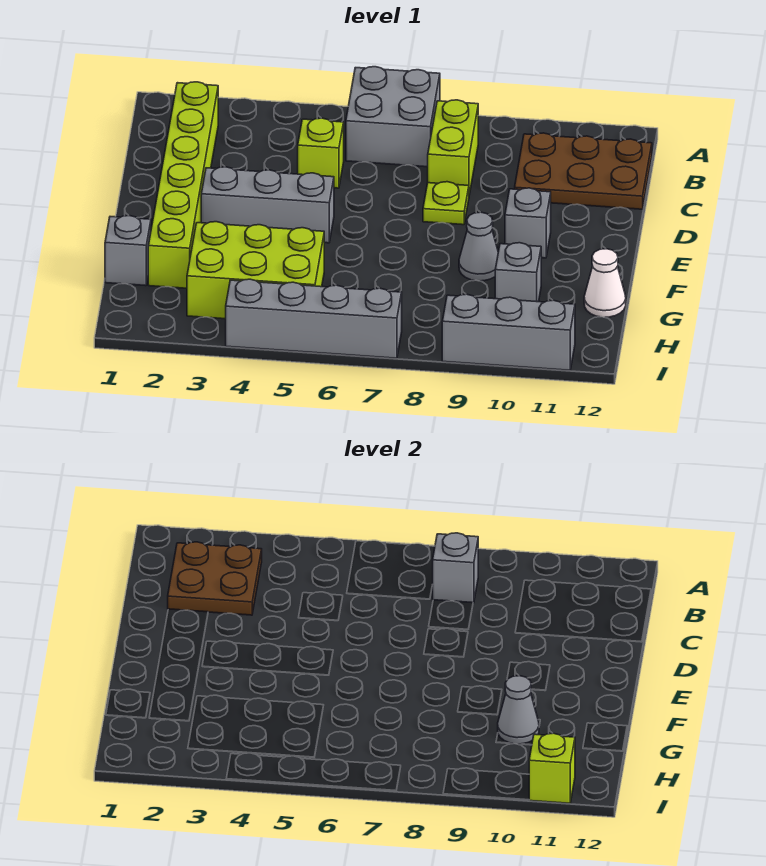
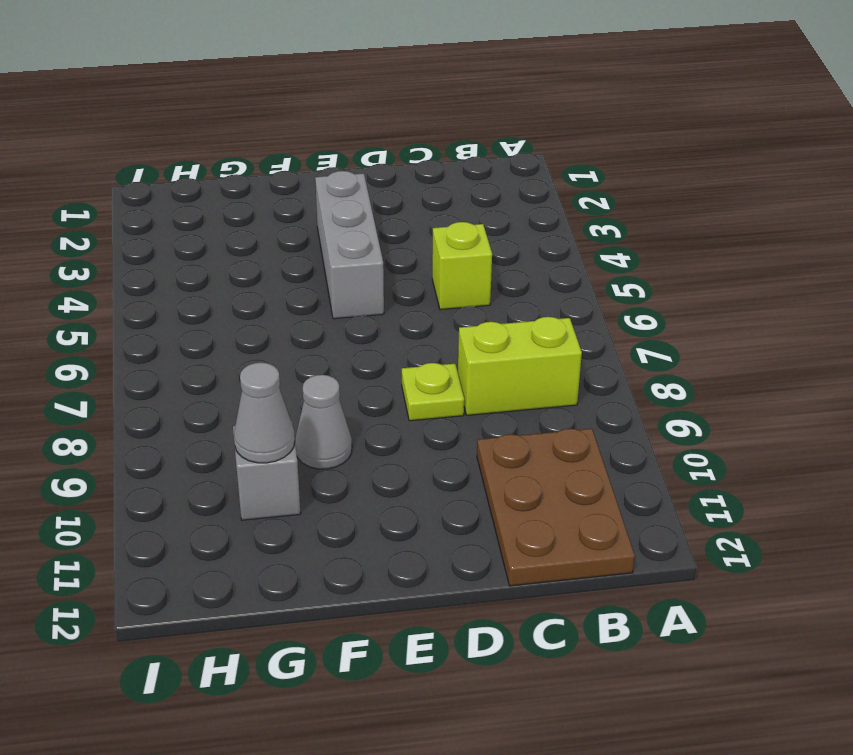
none -> grey brick A6:B7 level 1
none -> lime brick B2:G2 level 1
none -> grey brick E10 level 1

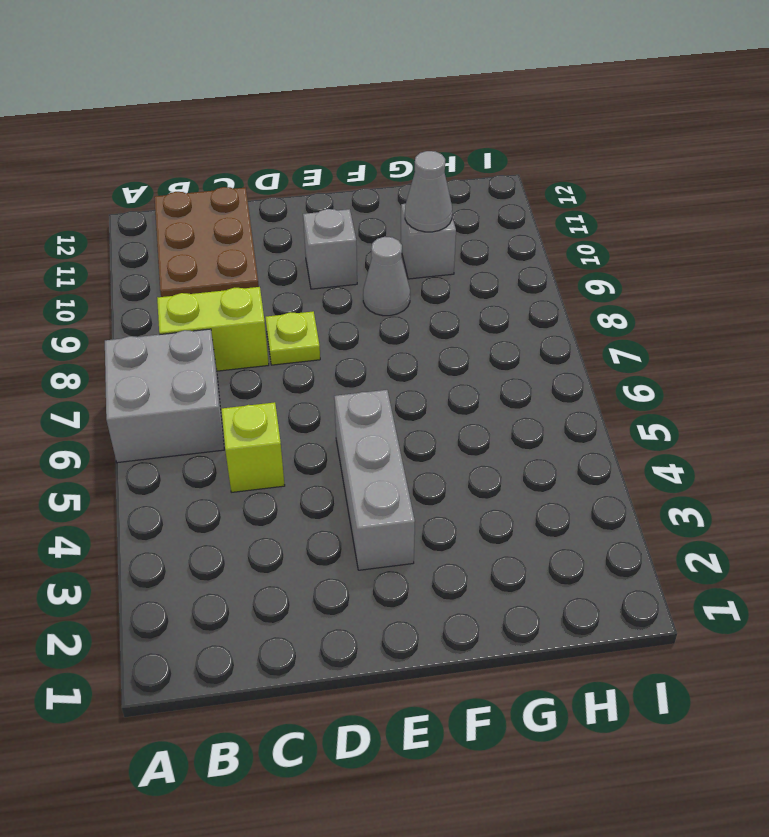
none -> lime brick B2:G2 level 1
none -> grey brick G1 level 1
none -> lime brick G3:H5 level 1

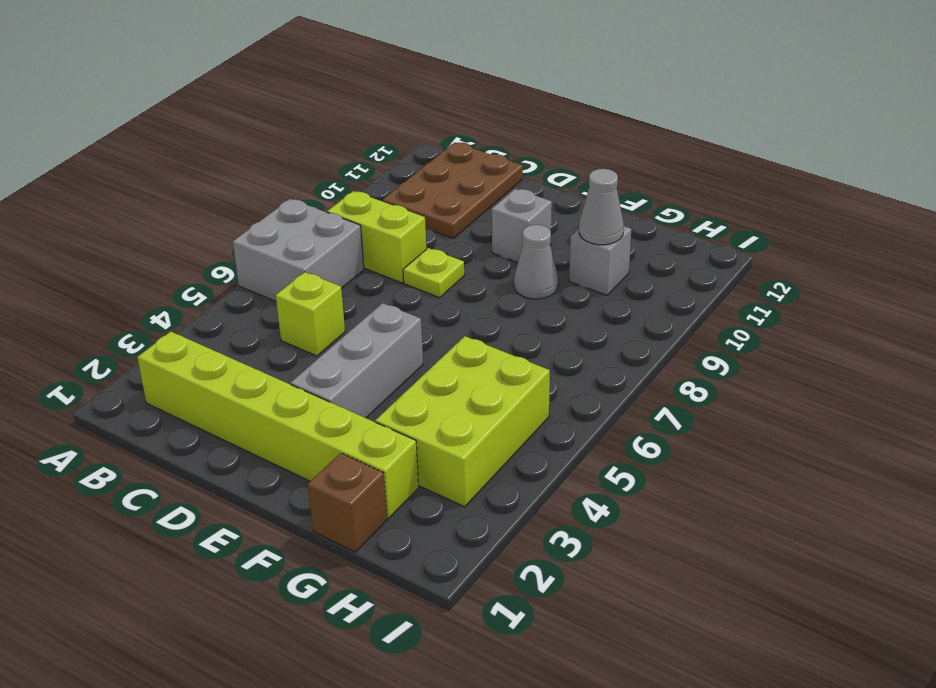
brown brick G1 level 1 -> grey brick G1 level 1
none -> white cone G12 level 1
none -> grey brick I4:I7 level 1
none -> grey brick I9:I11 level 1

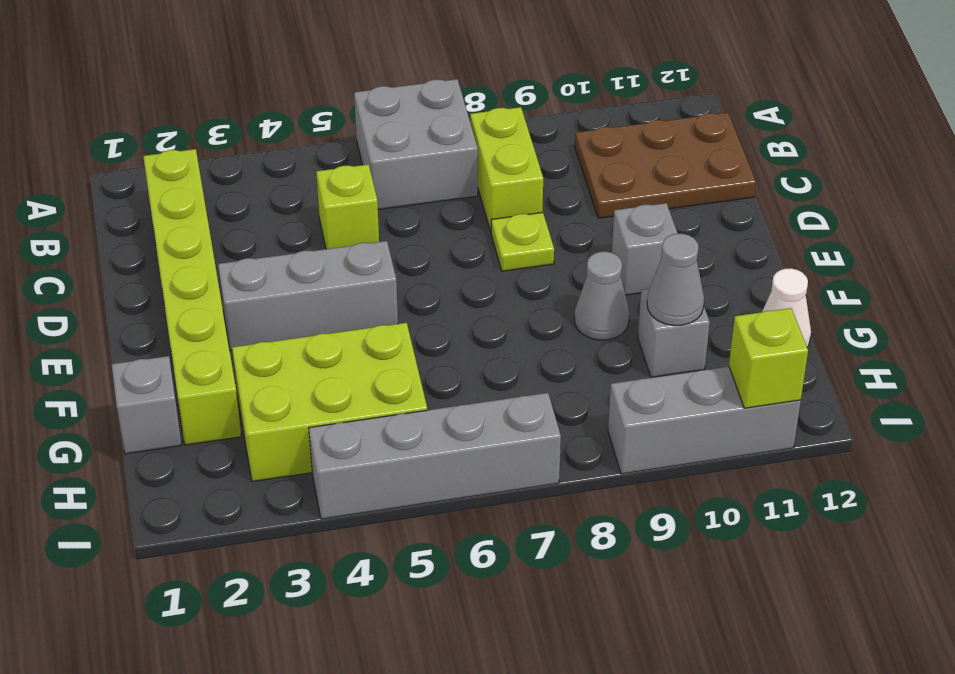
none -> brown plate B2:C3 level 2
none -> grey brick B8 level 2

